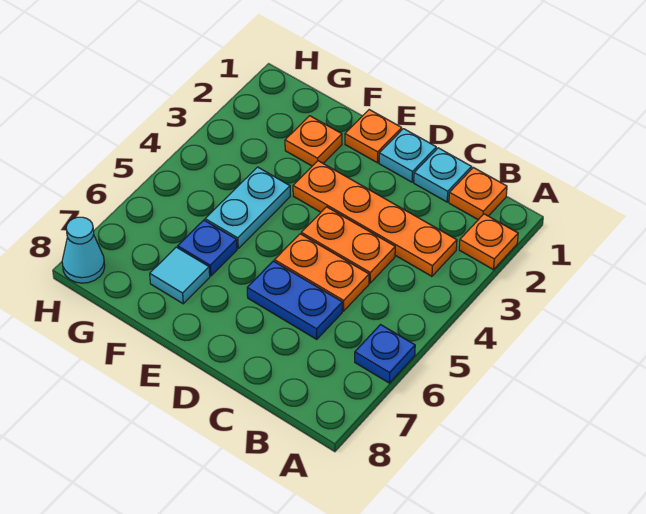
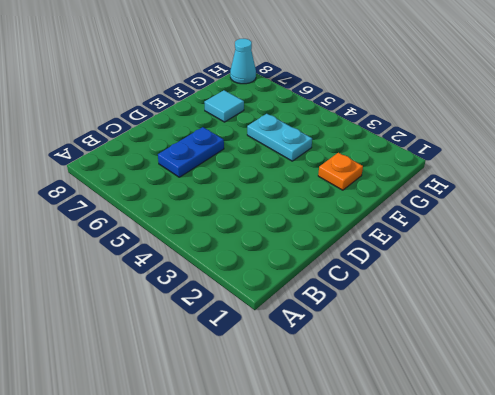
none -> orange plate A2 level 1
none -> blue plate A6 level 1
none -> orange plate B1 level 1

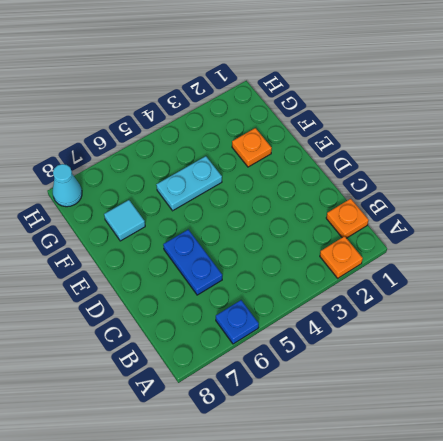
none -> orange plate B3:E3 level 1
none -> cyan plate C1 level 1
none -> orange plate C4:D4 level 1

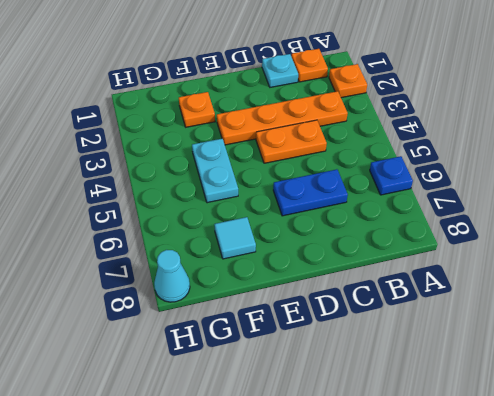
none -> orange plate C5:D5 level 1
none -> cyan plate D1 level 1
none -> orange plate E1 level 1

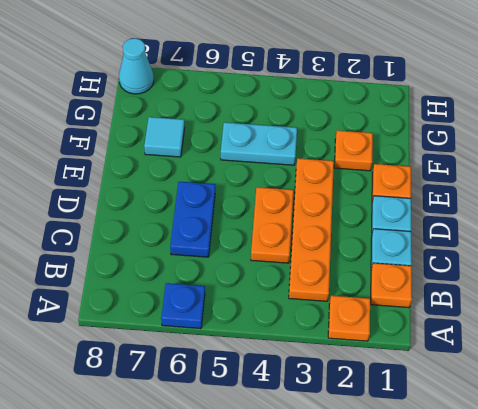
none -> orange plate C5:D5 level 1
none -> blue plate F6 level 1

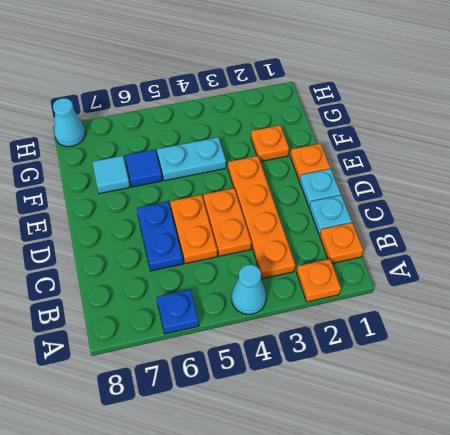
cyan cone A4 level 1 -> none
blue tile F6 level 1 -> blue plate F6 level 1

